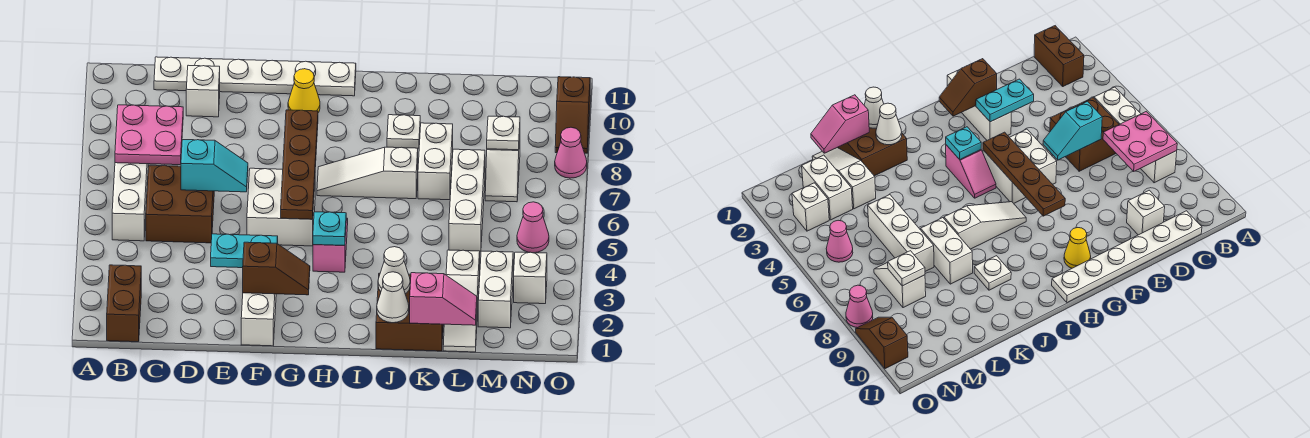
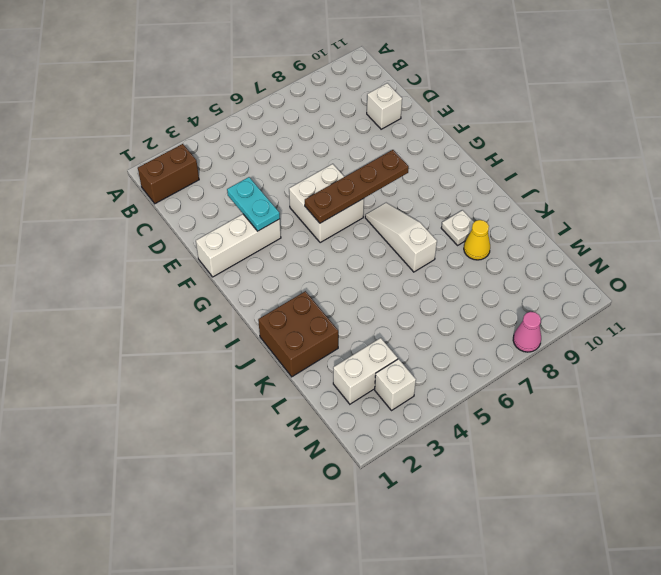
yellow cone K9 level 1 -> yellow cone G10 level 1
none -> white brick B5:B8 level 1
none -> brown brick C5:D6 level 1
none -> white plate C11:H11 level 1
none -> pink slope H4:H5 level 1 top 4

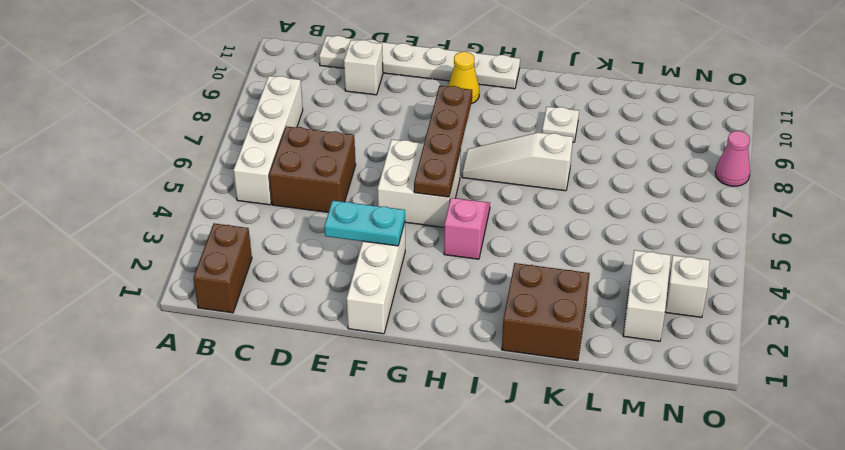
none -> white brick K7:K8 level 1
none -> white slope L1:L3 level 1 top 3
none -> white brick L5:L7 level 1
none -> white slope M7:M8 level 1 top 8

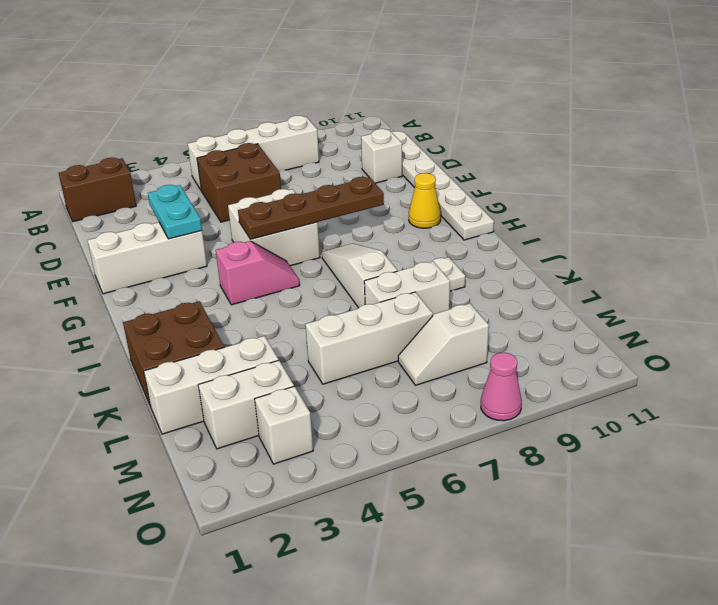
white brick L1:L3 level 1 -> white slope L1:L3 level 1 top 3
none -> pink cone N5 level 1
none -> brown slope O9:O10 level 1 top 10
none -> pink plate B7:C8 level 2
none -> cyan slope D6:E6 level 2 top D

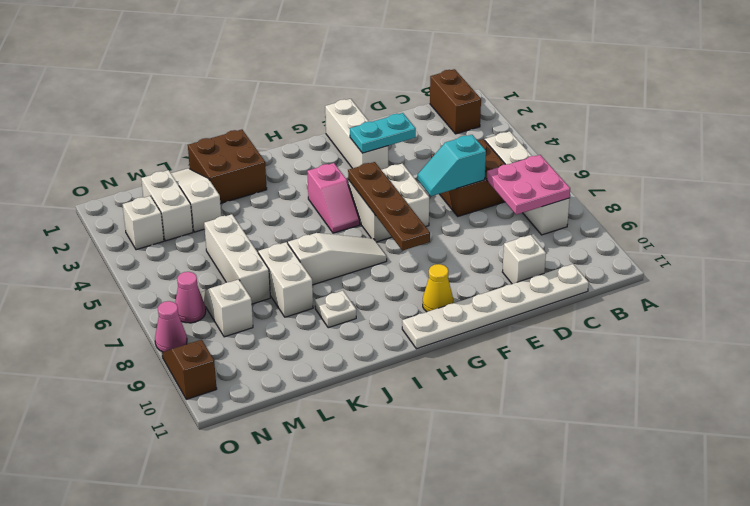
pink cone N7 level 1 -> pink cone N5 level 1
none -> brown slope F2:G2 level 2 top F
none -> cyan plate H4 level 2
none -> white cone J1 level 2
none -> white cone J2 level 2

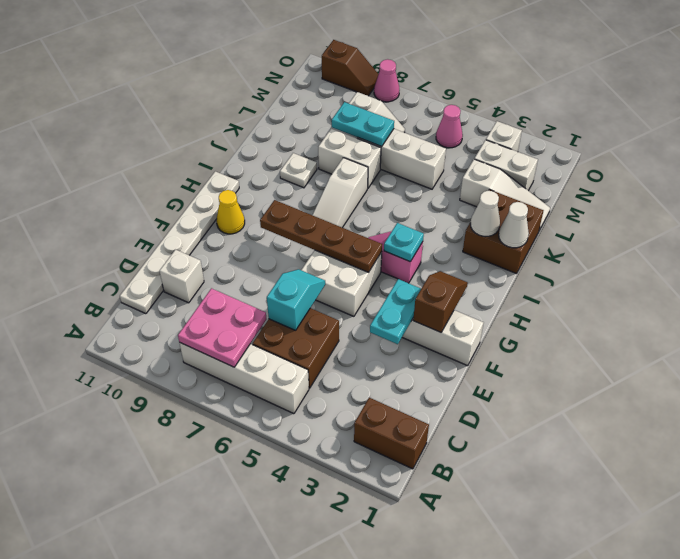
cyan plate L7:L8 level 2 -> none
none -> pink slope K1:L1 level 2 top K
none -> white plate M8 level 2

